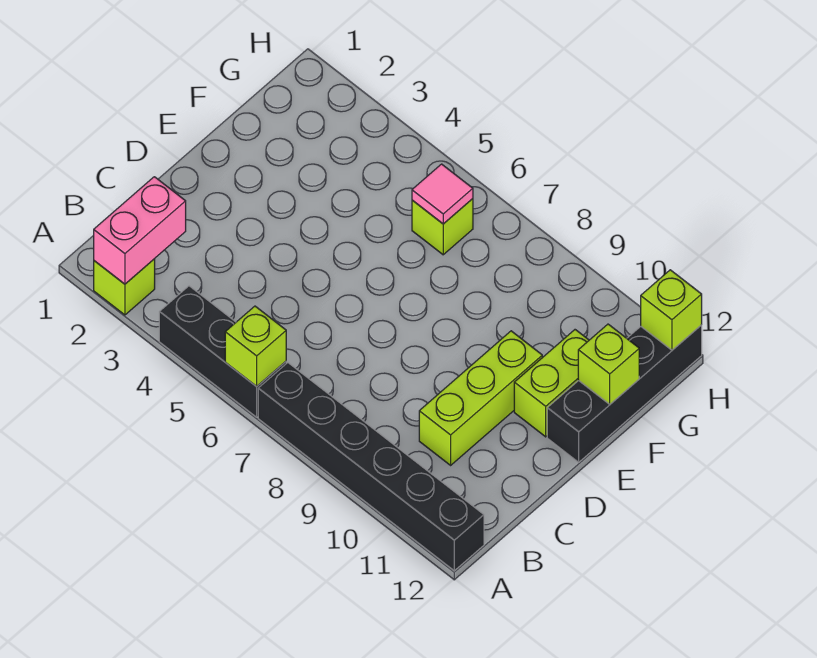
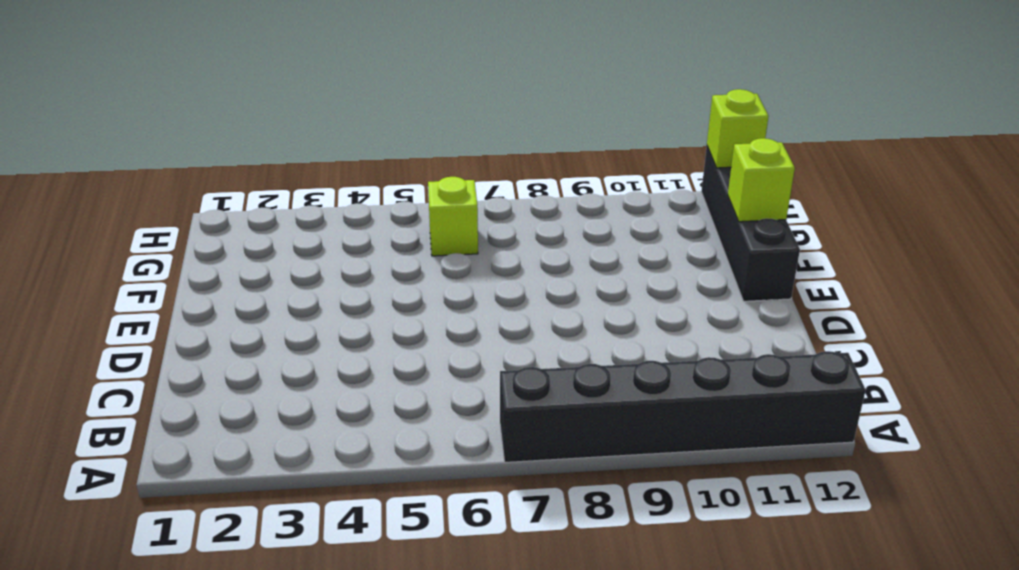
none -> lime brick A2 level 1
none -> black brick A4:A6 level 1
none -> lime brick C10:E10 level 1

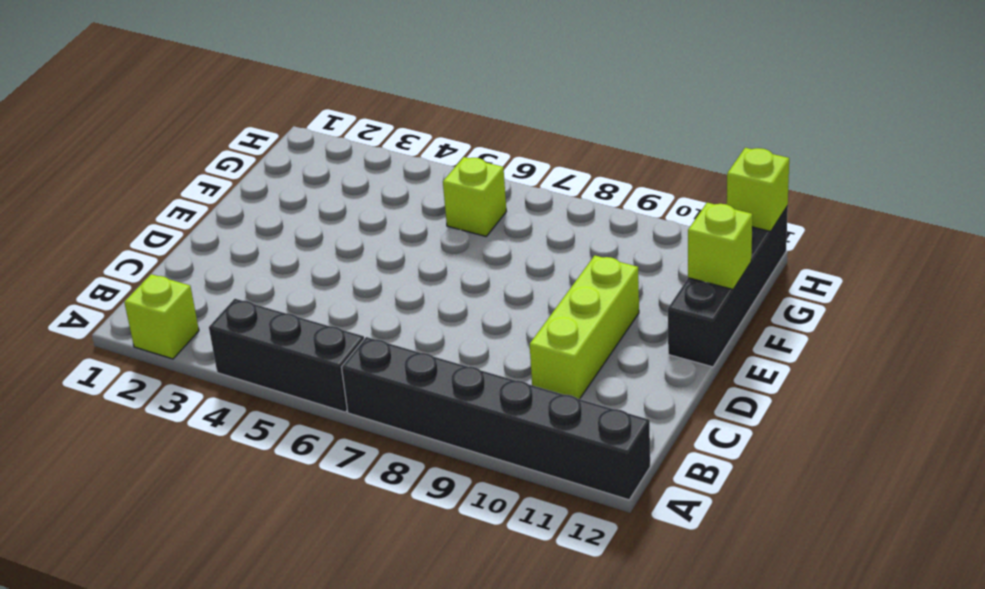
none -> lime brick E11:F11 level 1
none -> pink brick A2:B2 level 2
none -> lime brick A6 level 2

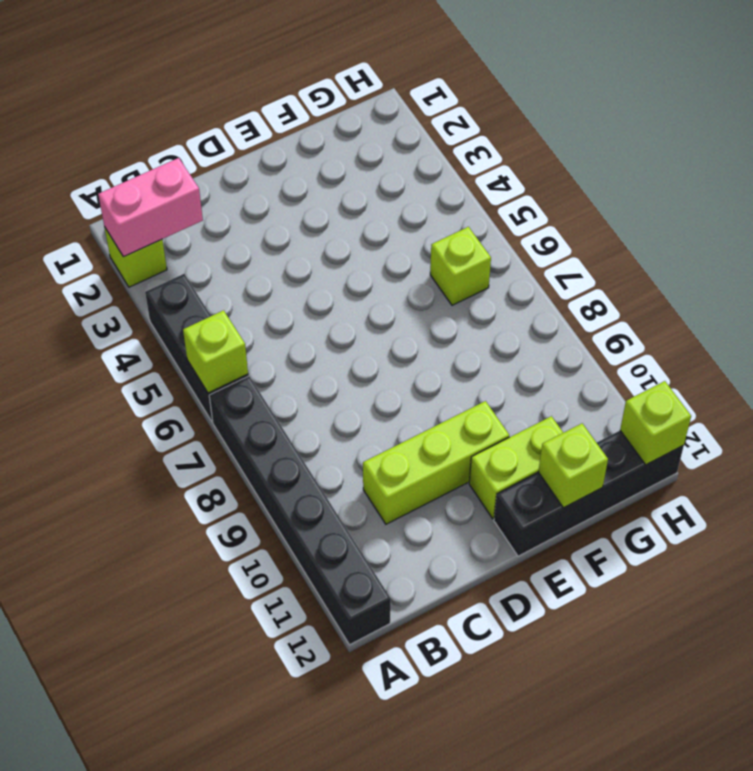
none -> pink tile G6 level 2

